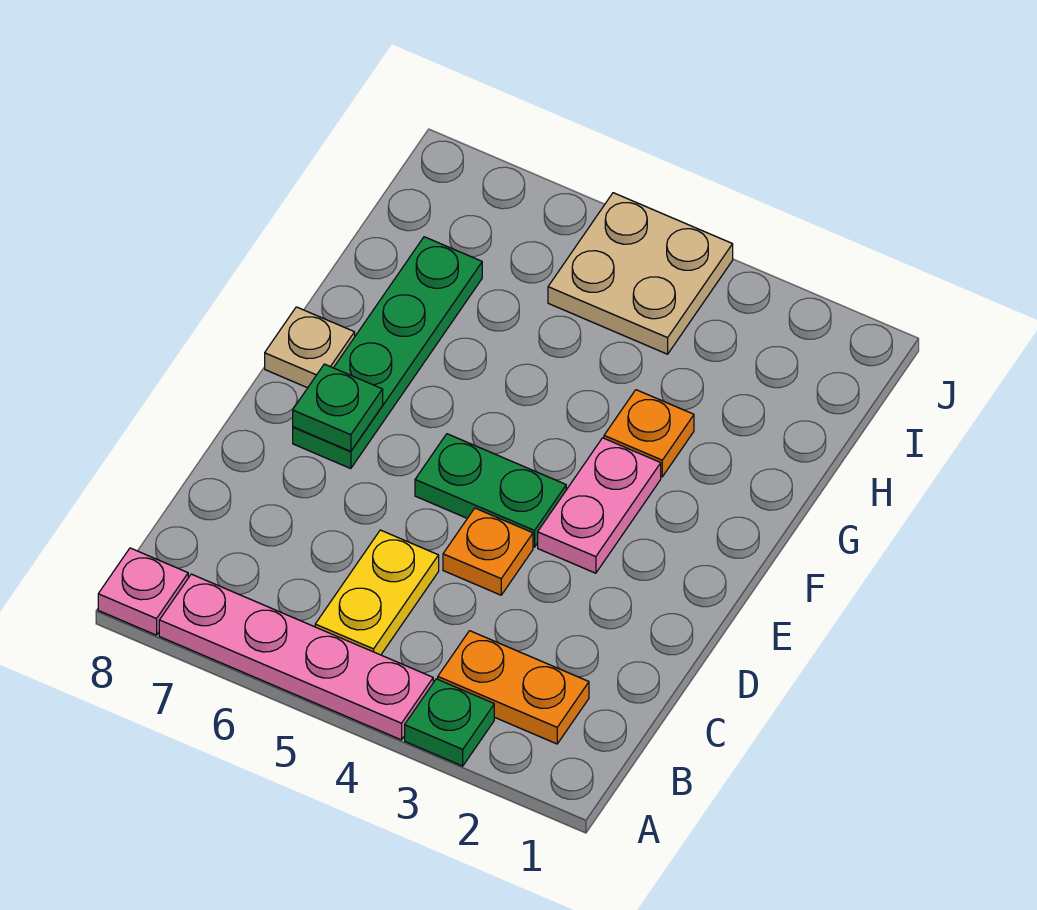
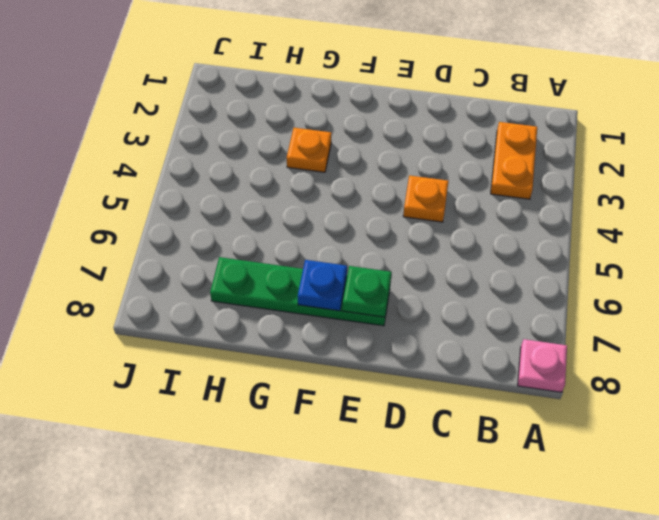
blue plate F7 level 2 -> none
none -> green plate A3 level 1
none -> pink plate A4:A7 level 1
none -> yellow plate B5:C5 level 1

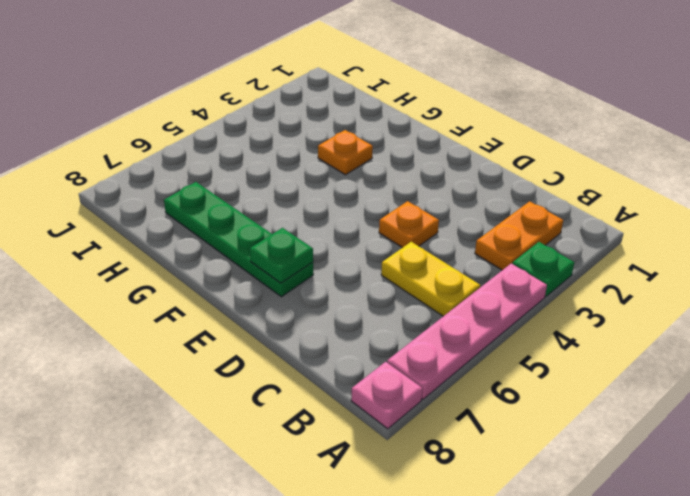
none -> pink plate E3:F3 level 1
none -> green plate E4:E5 level 1
none -> tan plate F8 level 1

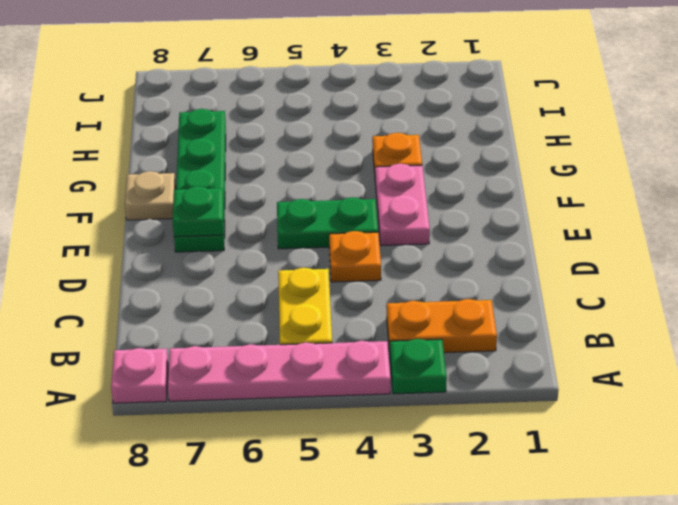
none -> tan plate I4:J5 level 1

